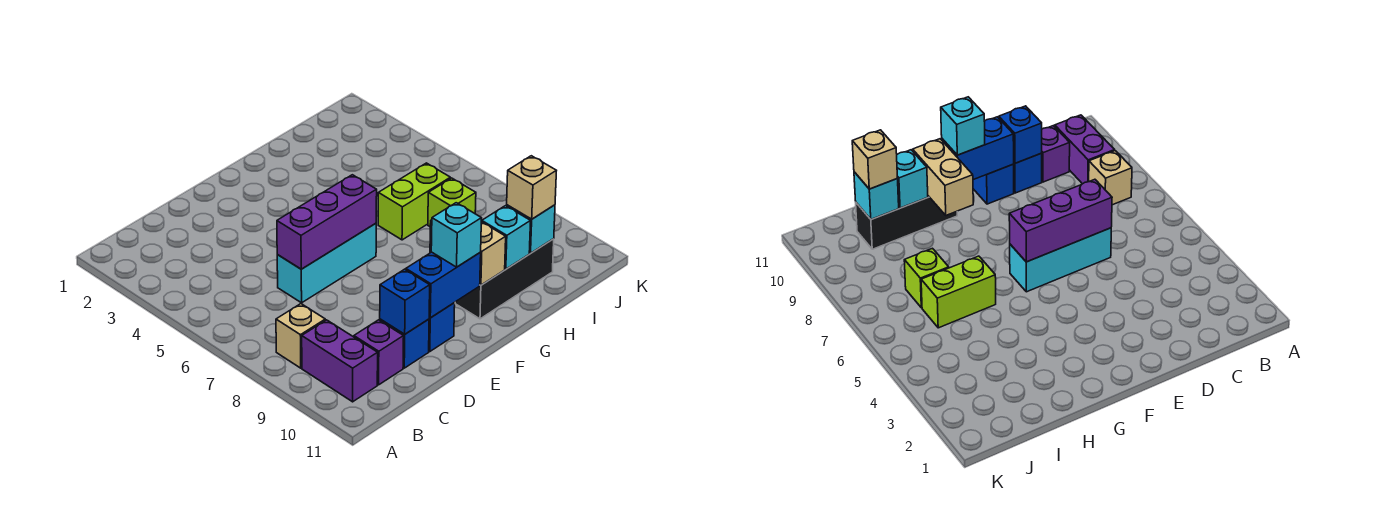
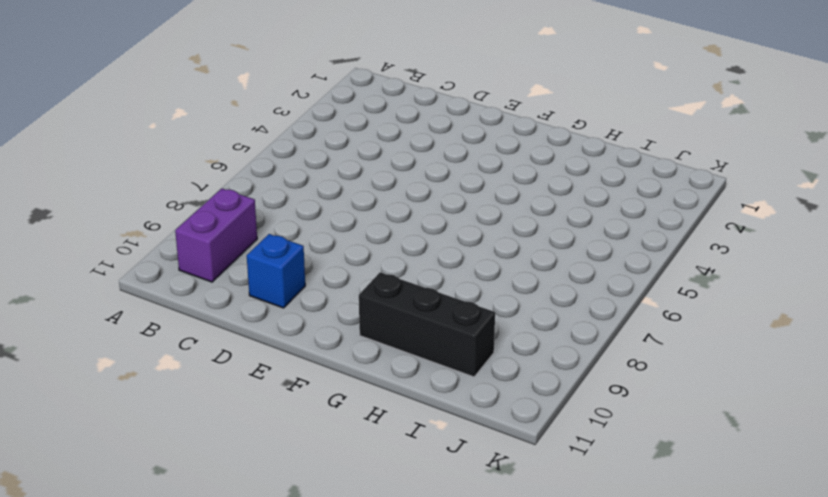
none -> tan brick B8 level 1
none -> purple brick C10 level 1
none -> cyan brick D6:F6 level 1

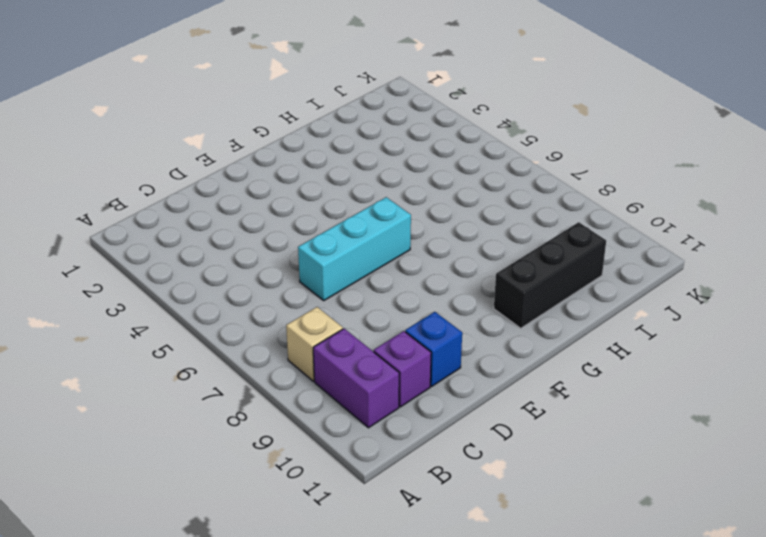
none -> blue brick E10 level 1
none -> lime brick H6:I6 level 1
none -> lime brick I7 level 1

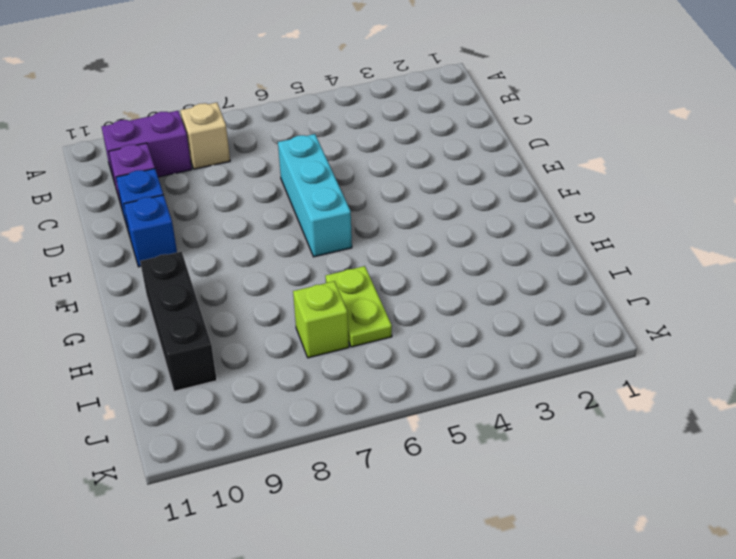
lime plate H6:I6 level 1 -> lime brick H6:I6 level 1
none -> purple brick D6:F6 level 2
none -> blue brick D10 level 2
none -> blue brick E10:F10 level 2

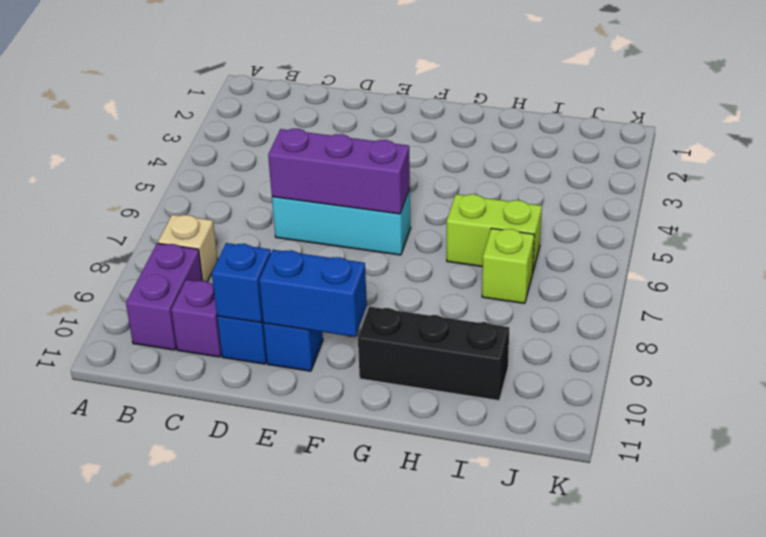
none -> tan brick G9:G10 level 2
none -> cyan brick H10 level 2
none -> cyan brick I10 level 2

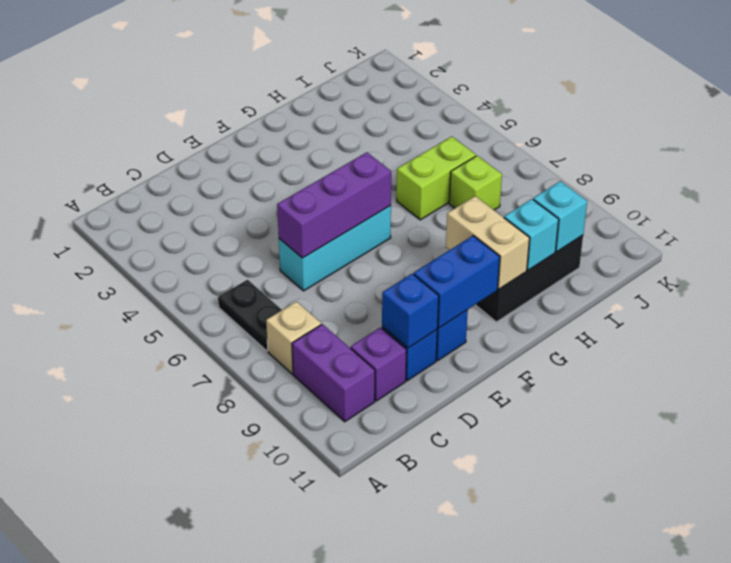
black plate B6:B7 level 1 -> none
none -> cyan brick F10 level 3
none -> tan brick I10 level 3

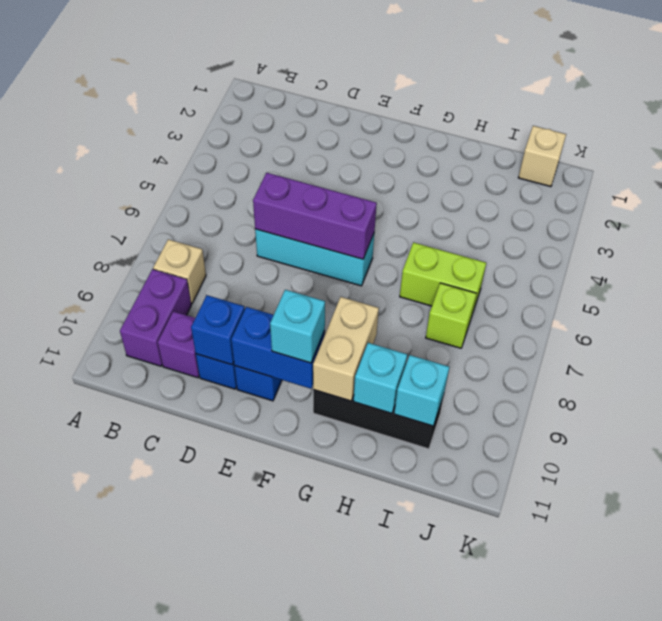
tan brick J1 level 1 -> tan brick I10 level 3

